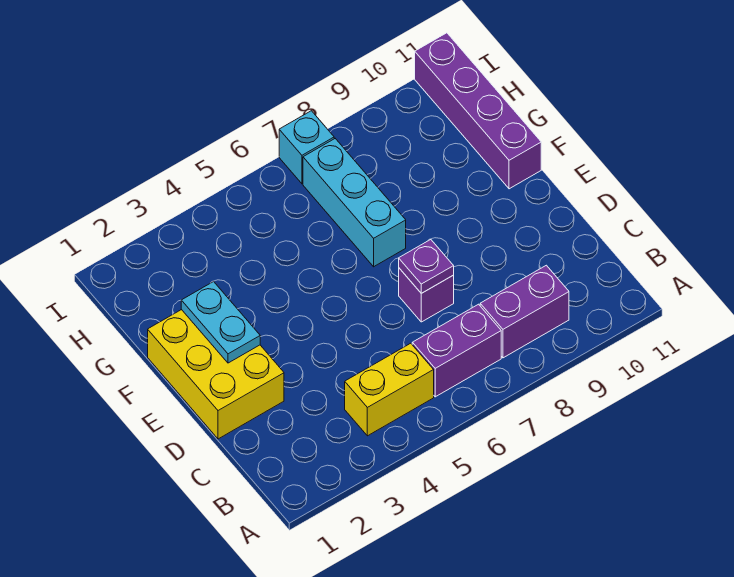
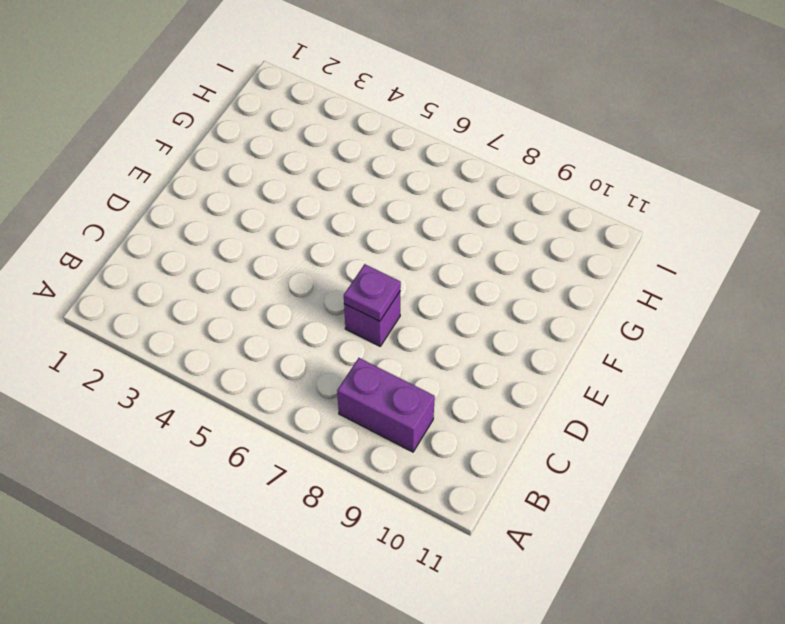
none -> yellow brick B4:B5 level 1
none -> purple brick B6:B7 level 1

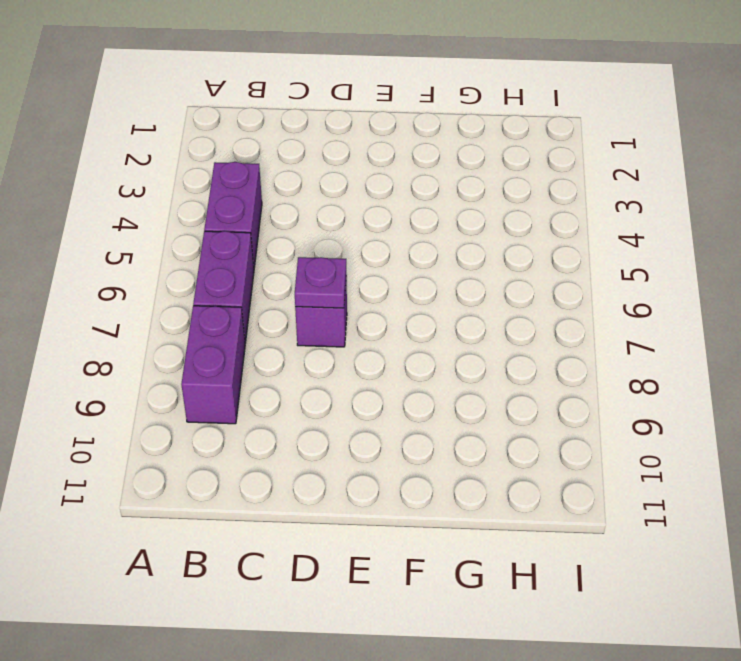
purple brick B4:B5 level 1 -> yellow brick B4:B5 level 1
none -> yellow brick D1:F2 level 1
none -> cyan brick F7:H7 level 1

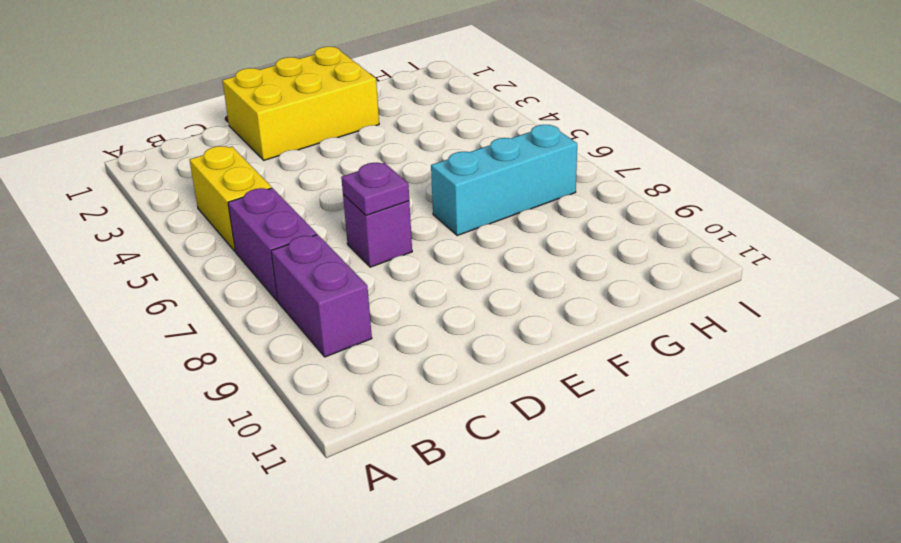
none -> purple brick F11:I11 level 1
none -> cyan brick I7 level 1

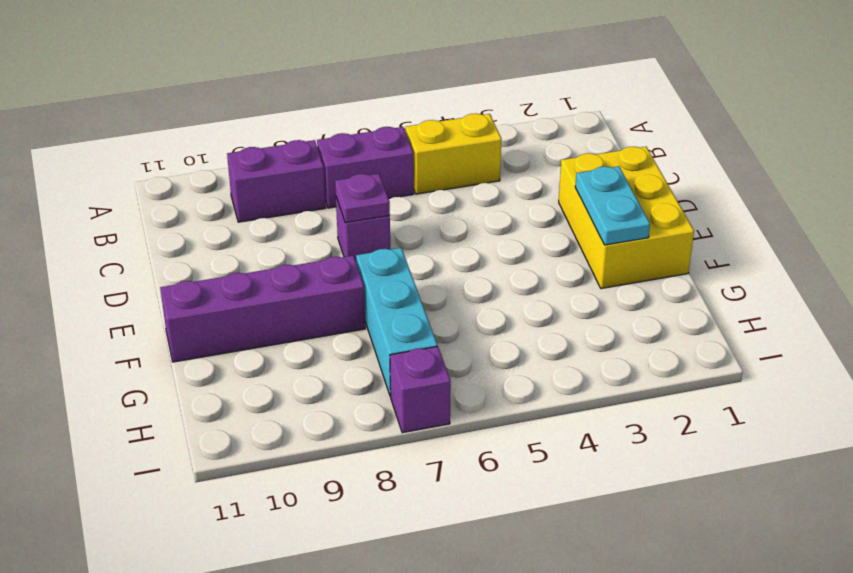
purple brick F8:F11 level 1 -> purple brick F11:I11 level 1
purple brick I7 level 1 -> cyan brick I7 level 1

